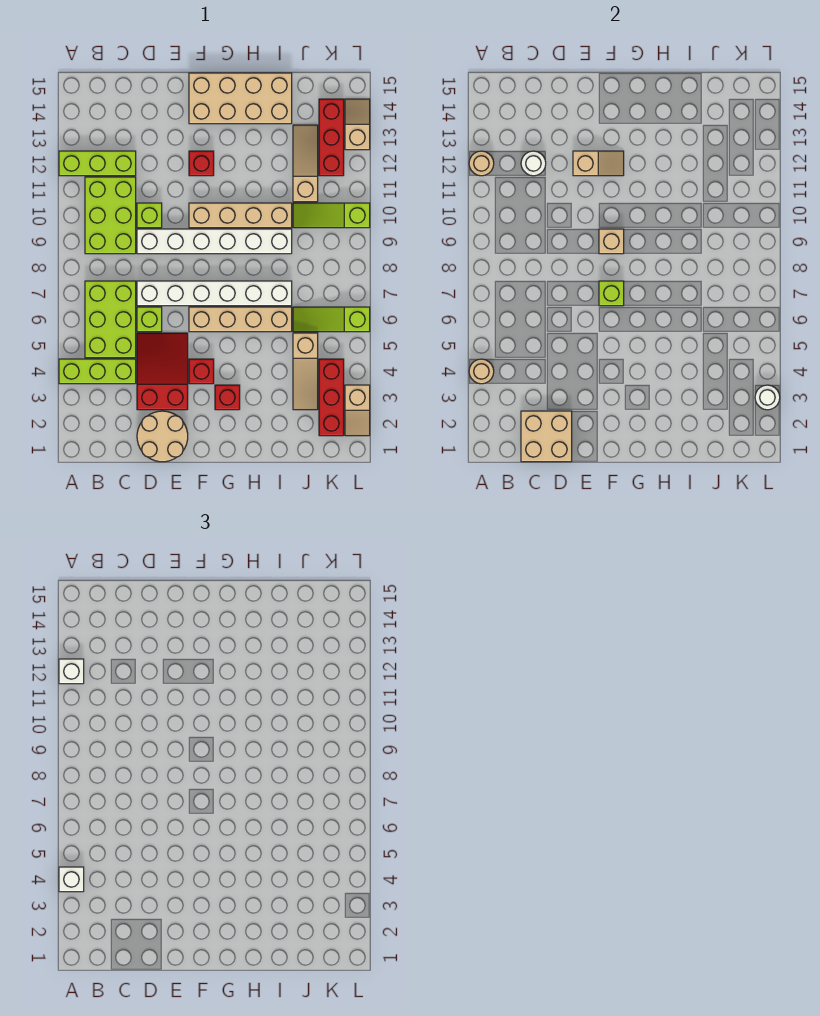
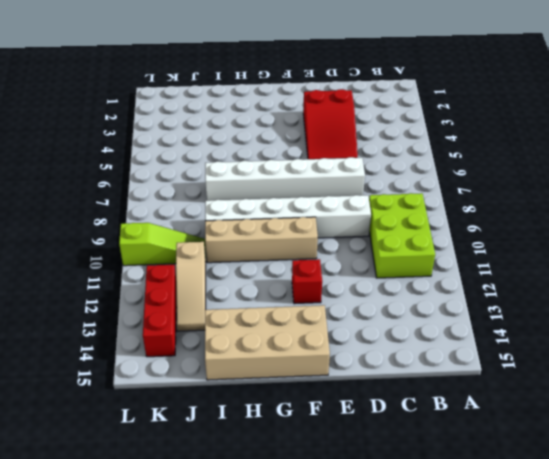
none -> lime brick A4:C4 level 1
none -> lime brick A12:C12 level 1
none -> lime brick B5:C7 level 1
none -> tan round brick D1:E2 level 1

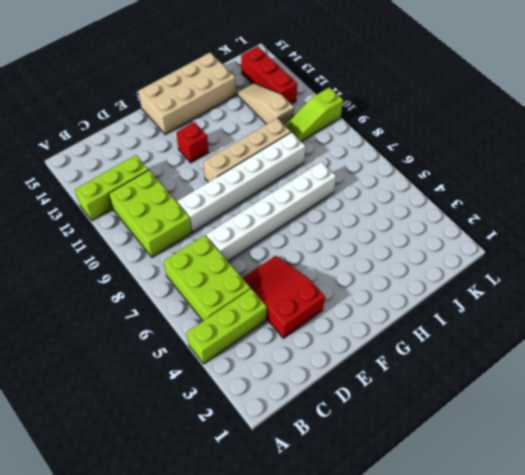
none -> tan round brick D1:E2 level 1
none -> lime brick D6 level 1
none -> lime brick D10 level 1
none -> red brick F4 level 1

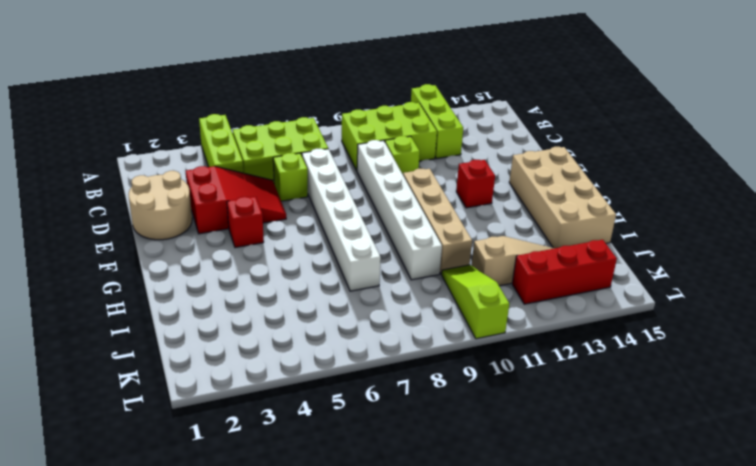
none -> tan brick F6:I6 level 1
none -> red brick G3 level 1
none -> tan slope J3:J5 level 1 top 5
none -> lime slope J6:L6 level 1 top L

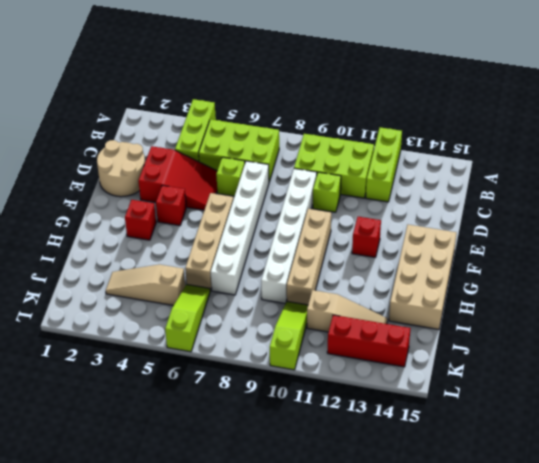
none -> red brick K2:K4 level 1
none -> tan slope L2:L3 level 1 top 3
none -> tan slope L13:L14 level 1 top 13
none -> tan round brick A4 level 2

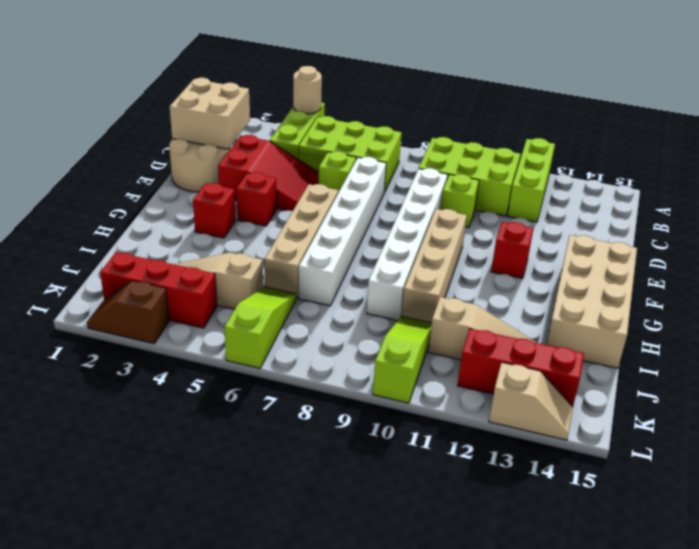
brown slope L2:L3 level 1 top 3 -> tan slope L2:L3 level 1 top 3
none -> tan round brick A12 level 2
none -> white round brick C12 level 2
none -> tan slope E12:F12 level 2 top E
none -> lime brick F7 level 2

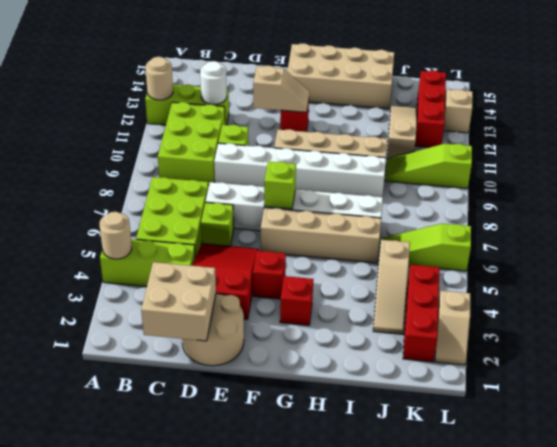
none -> tan brick F9 level 2
none -> white round brick L3 level 2
none -> white brick A4 level 3
none -> white brick A12 level 3

